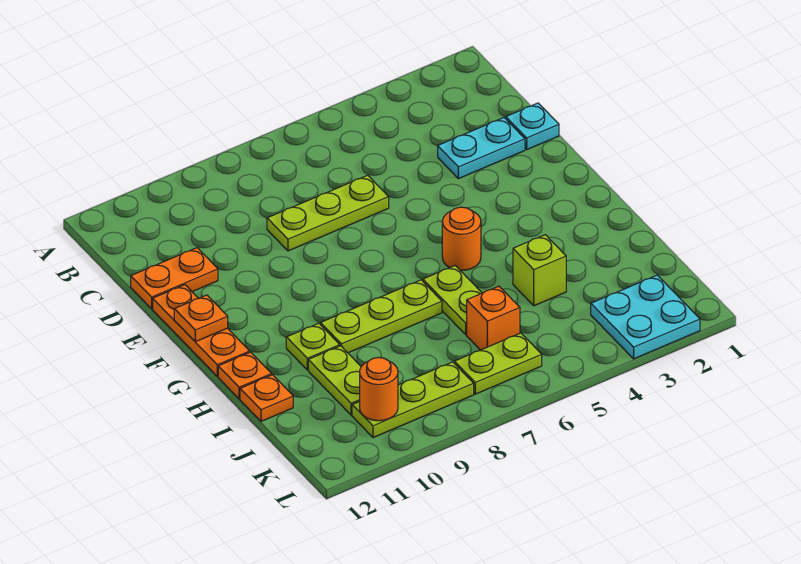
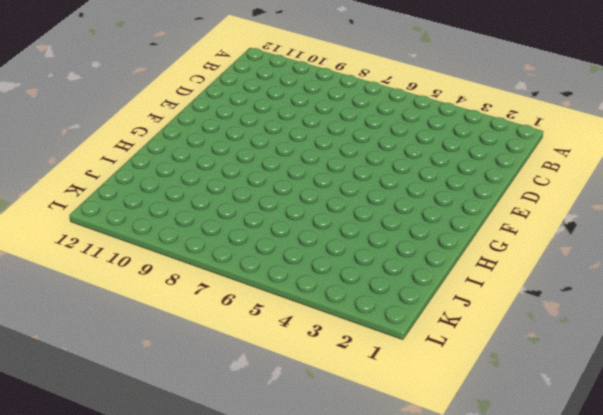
none -> cyan plate D1 level 1
none -> cyan plate D2:D3 level 1
none -> lime plate D6:D8 level 1

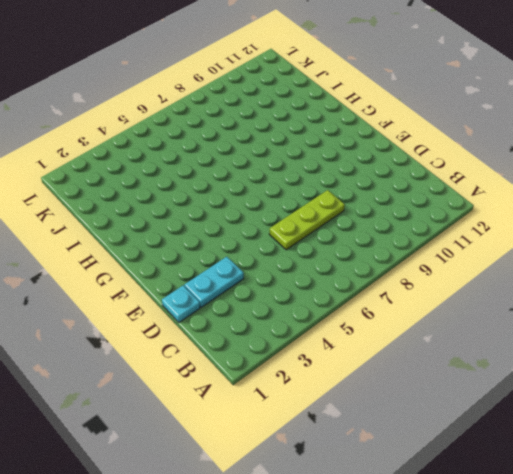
none -> orange plate D11:D12 level 1
none -> orange plate E12:G12 level 1
none -> orange round brick G5 level 1

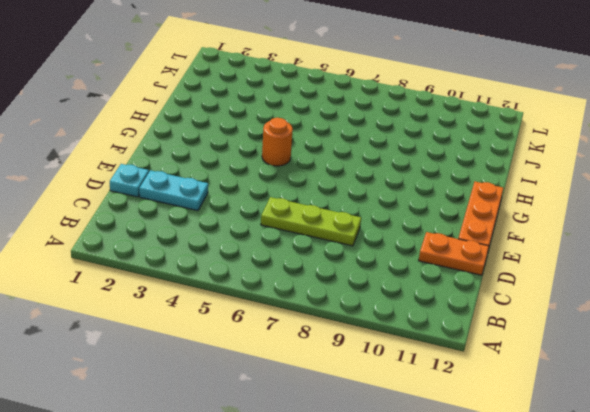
none -> lime plate H6:I6 level 1
none -> lime plate H7:H9 level 1
none -> lime plate H10 level 1

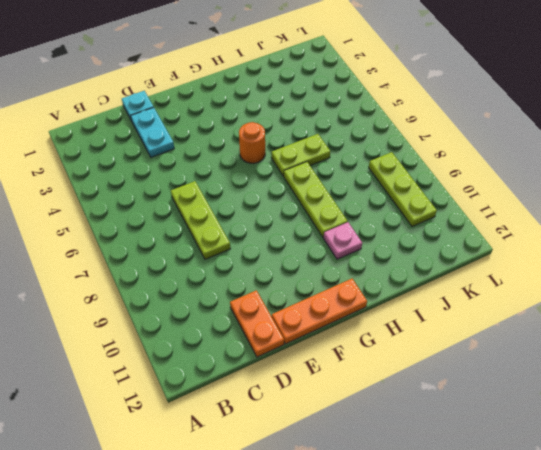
pink plate H10 level 1 -> lime plate H10 level 1
none -> orange plate H12 level 1
none -> lime brick I4 level 1
none -> lime plate I10:J10 level 1

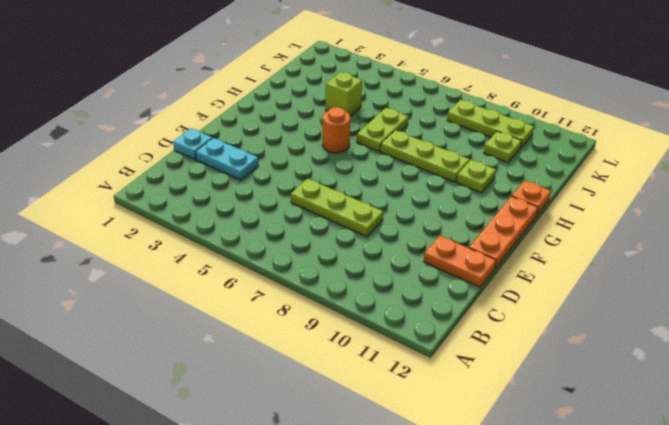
lime plate J10 level 1 -> lime plate I10:J10 level 1
none -> orange plate I12 level 1
none -> orange brick J6 level 1
none -> cyan plate K2:L3 level 1

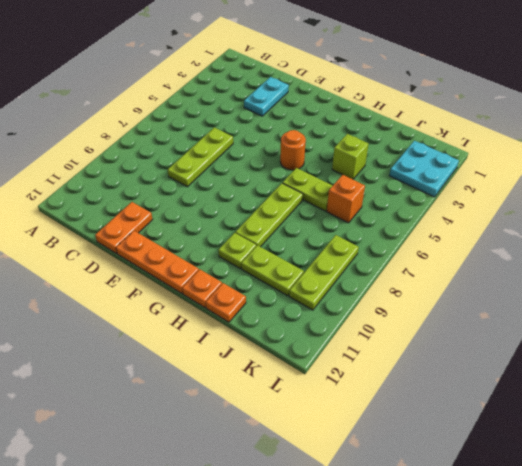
none -> cyan plate D1 level 1
none -> lime plate K6:K7 level 1
none -> orange plate F12 level 2

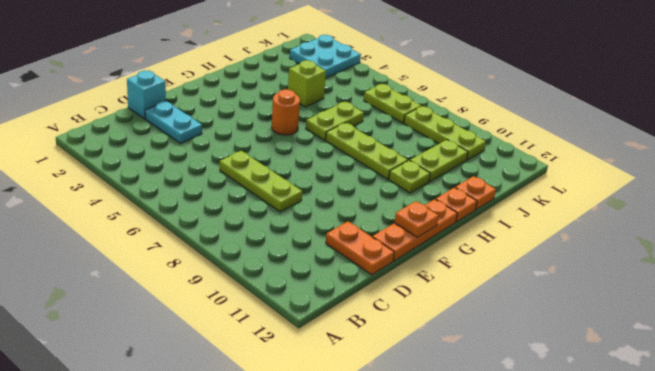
cyan brick D1 level 1 -> cyan plate D1 level 1
none -> orange brick J6 level 1
none -> orange round brick K10 level 2

